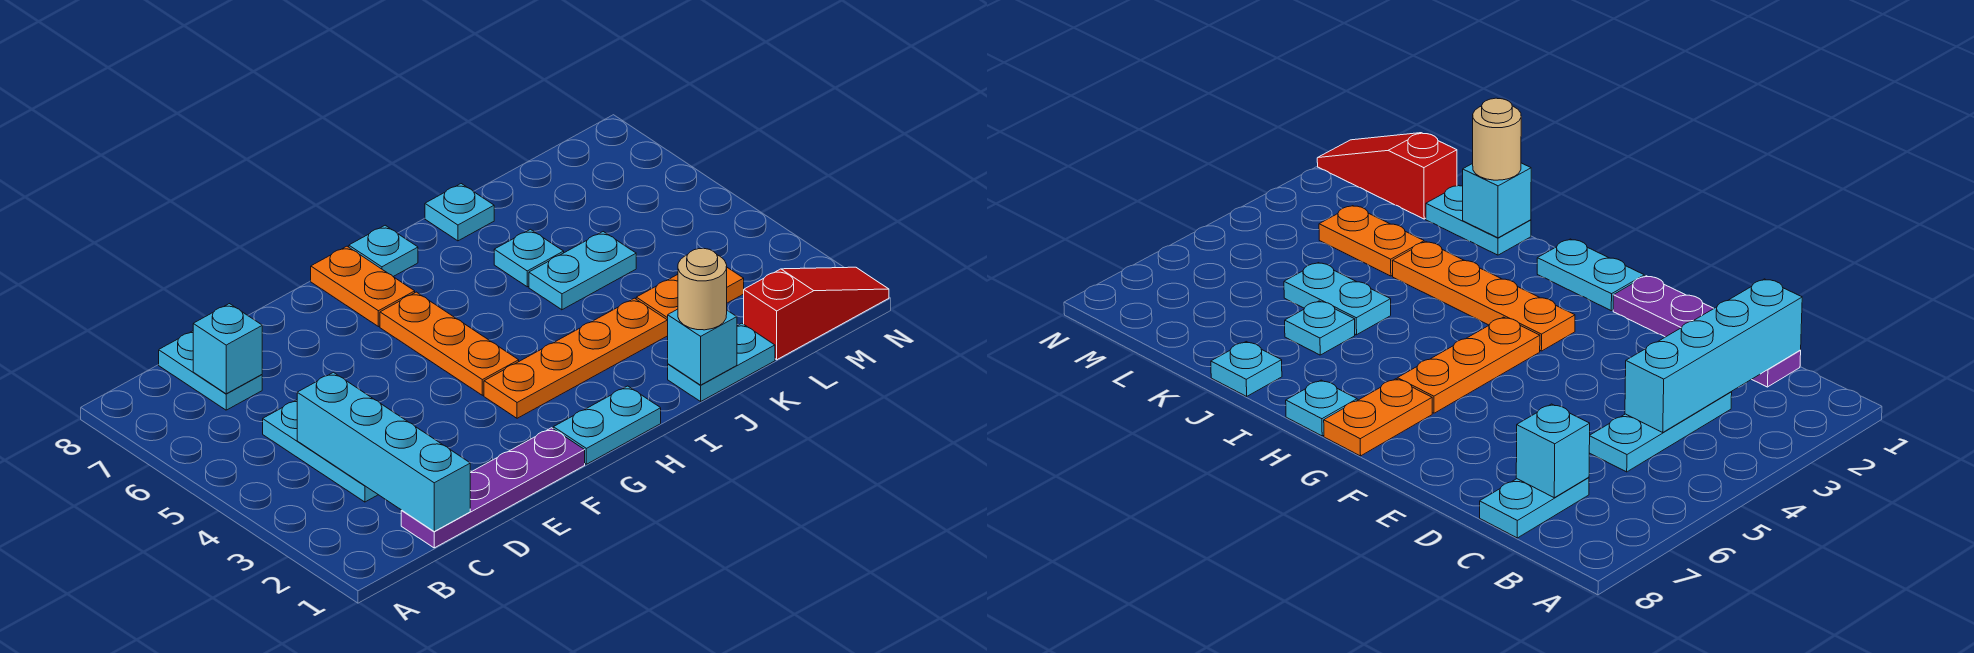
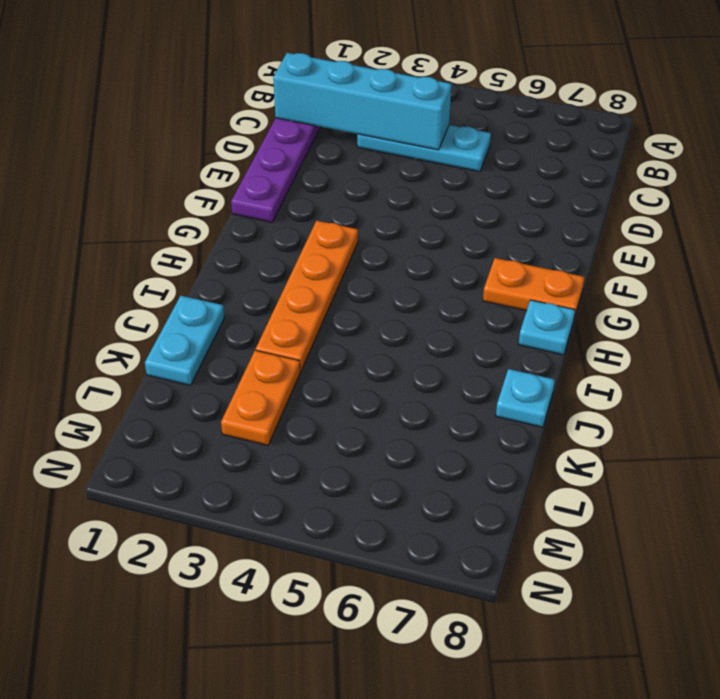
none -> cyan plate C7:C8 level 1
none -> cyan plate G1:H1 level 1
none -> orange plate G4:G6 level 1

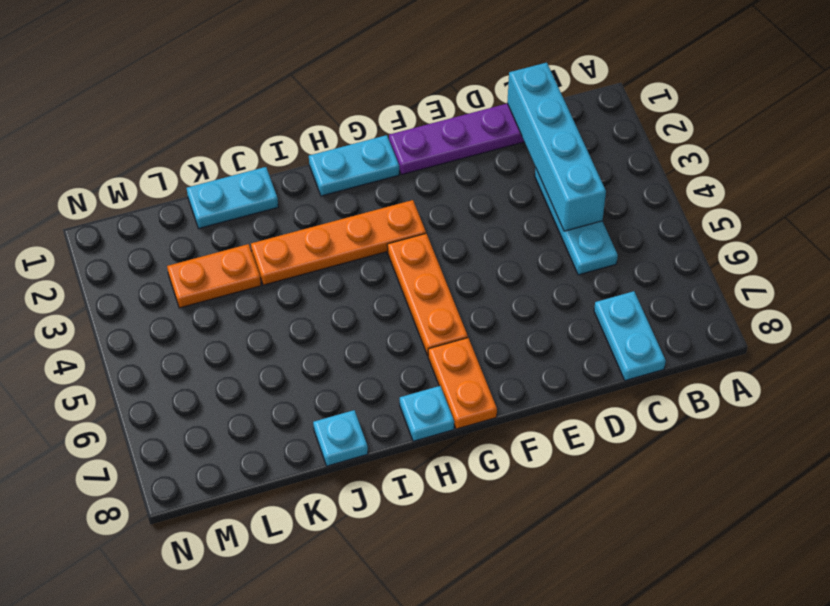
none -> cyan plate J5:K5 level 1
none -> cyan plate J6 level 1
none -> red slope L1:N1 level 1 top L

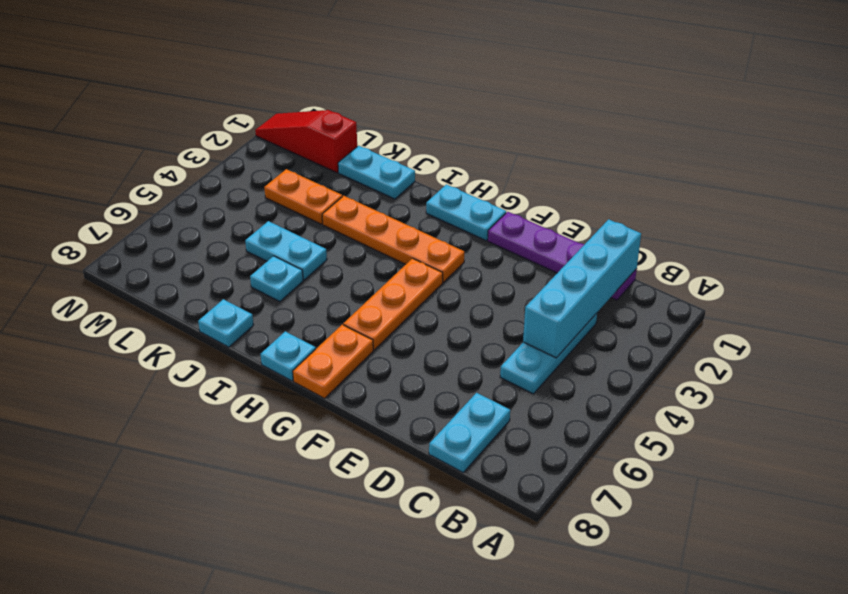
none -> cyan brick C7 level 2
none -> cyan brick J1 level 2
none -> tan round brick J1 level 3

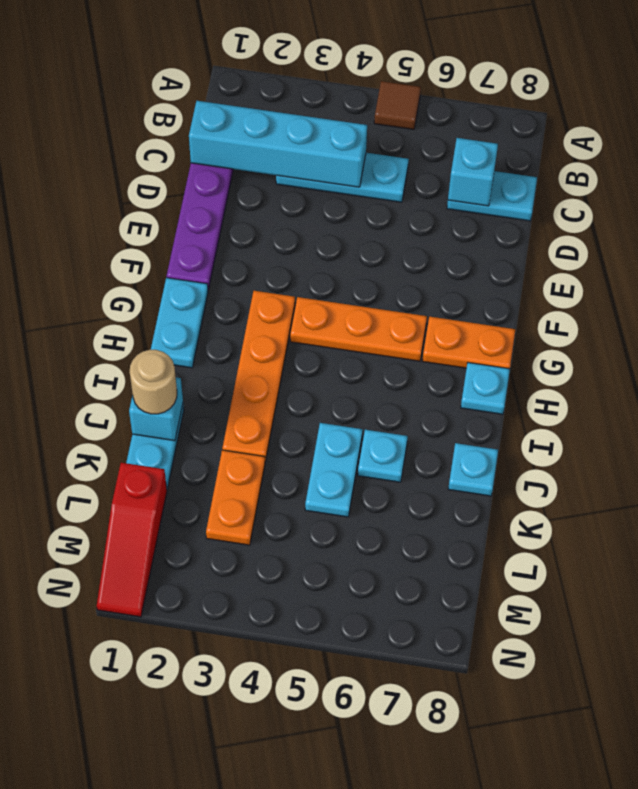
brown tile A5 level 1 -> none

